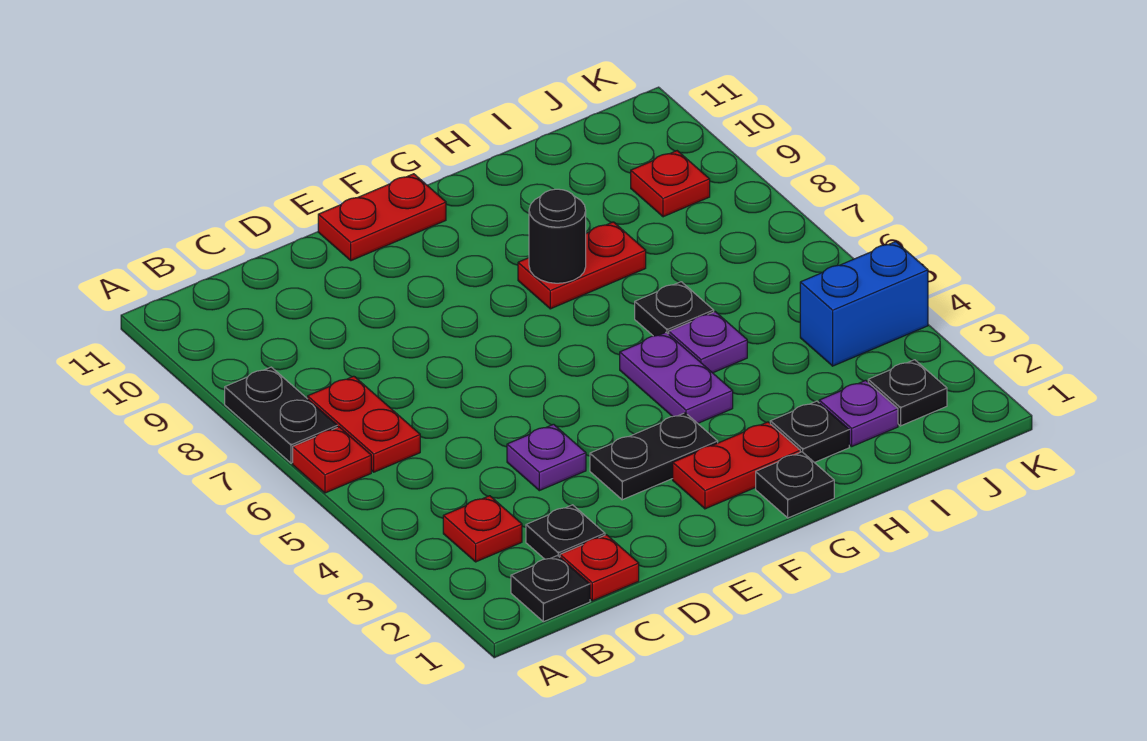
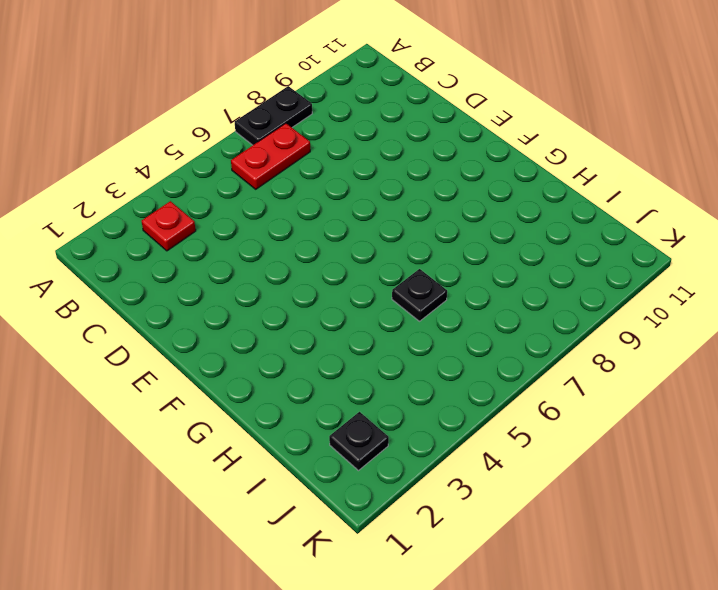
none -> red plate A6 level 1
none -> black plate B1 level 1
none -> red plate C1 level 1

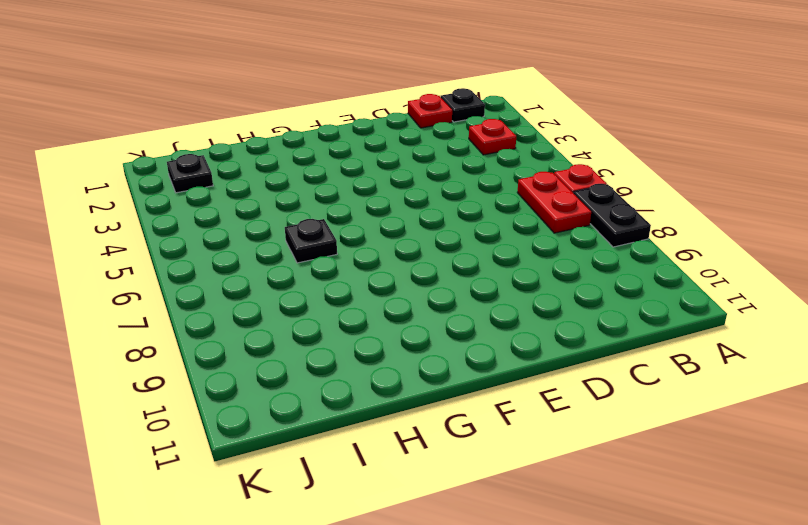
none -> black plate C2 level 1
none -> purple plate D4 level 1
none -> black plate E3:F3 level 1

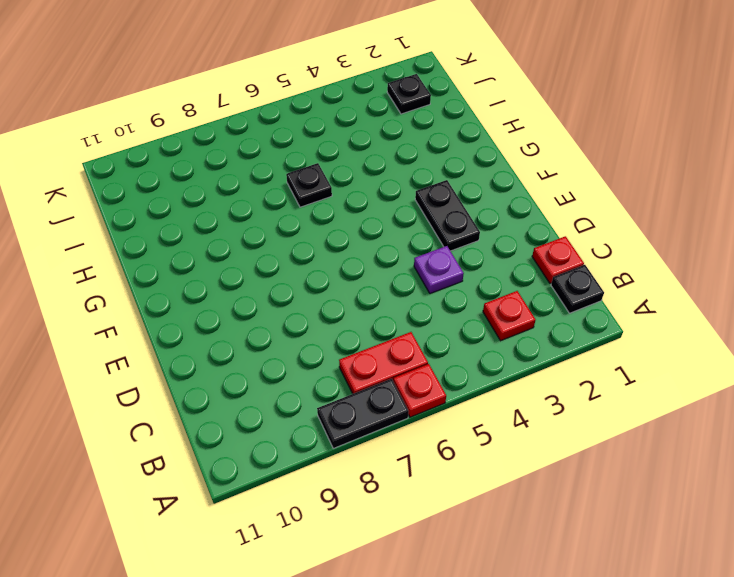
none -> black plate C2 level 1
none -> red plate E11:F11 level 1
none -> red plate F2:G2 level 1

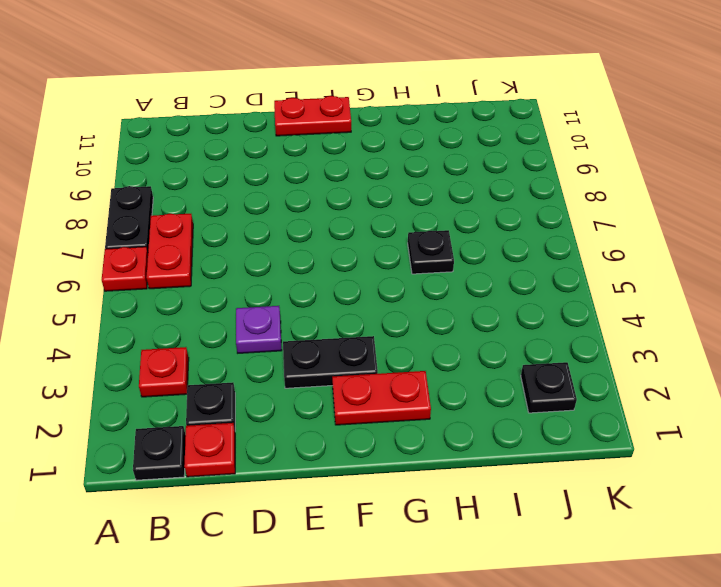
none -> black plate G1 level 1
none -> purple plate G4:G5 level 1
none -> red plate G8:H8 level 1

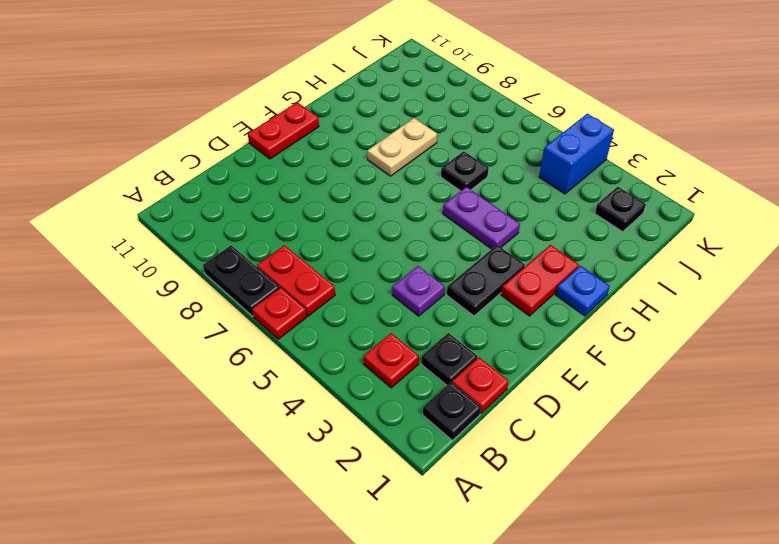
blue plate G1 level 1 -> black plate G1 level 1
tan plate G8:H8 level 1 -> red plate G8:H8 level 1
none -> black plate H2 level 1
none -> purple plate H5 level 1
none -> purple plate I2 level 1

